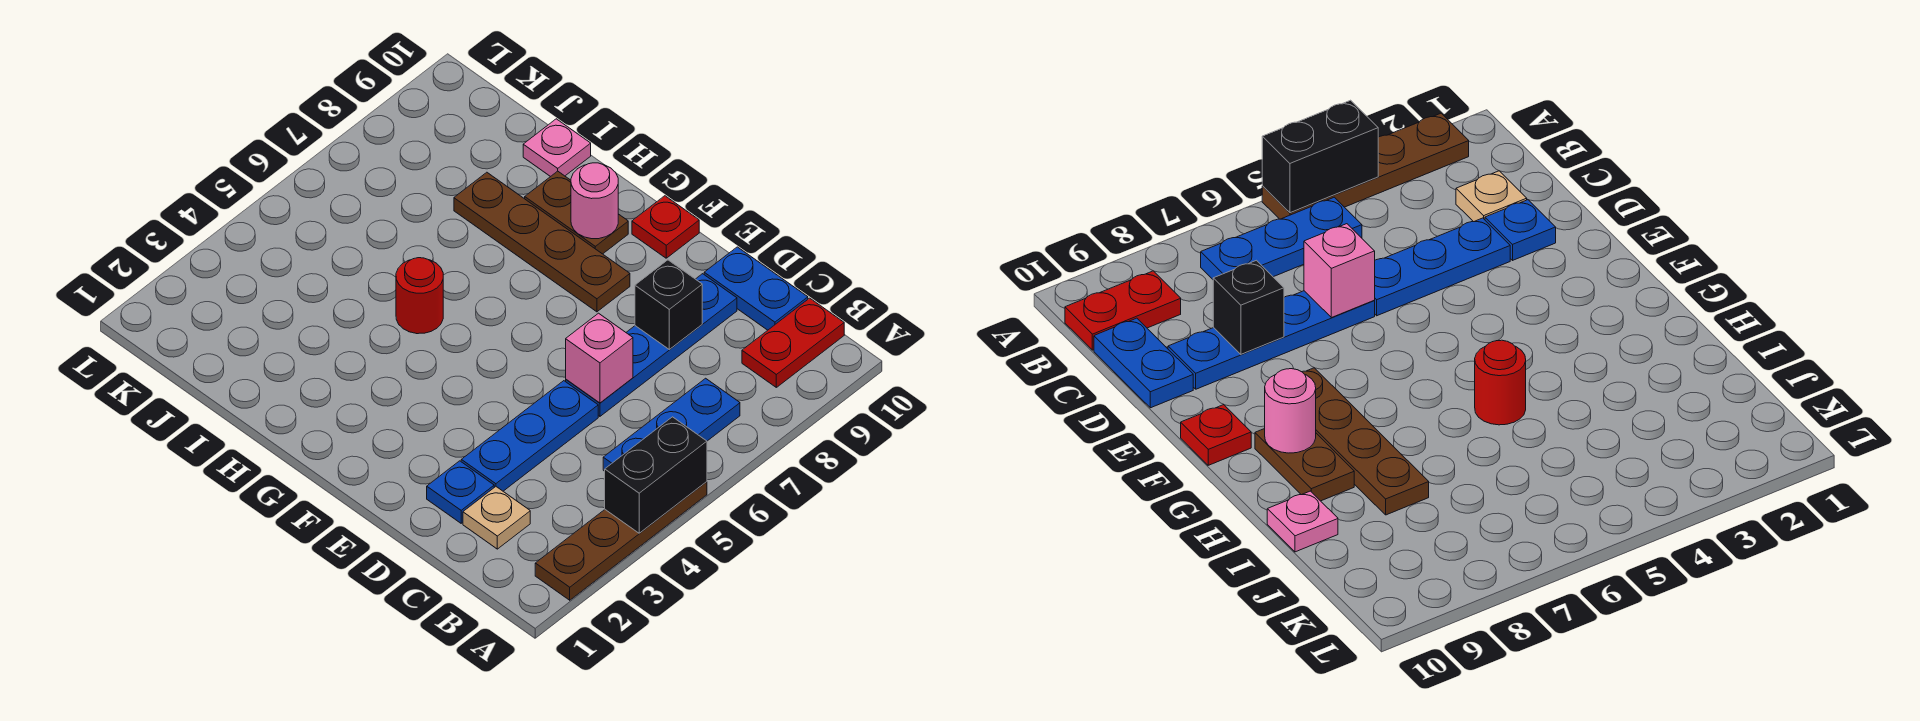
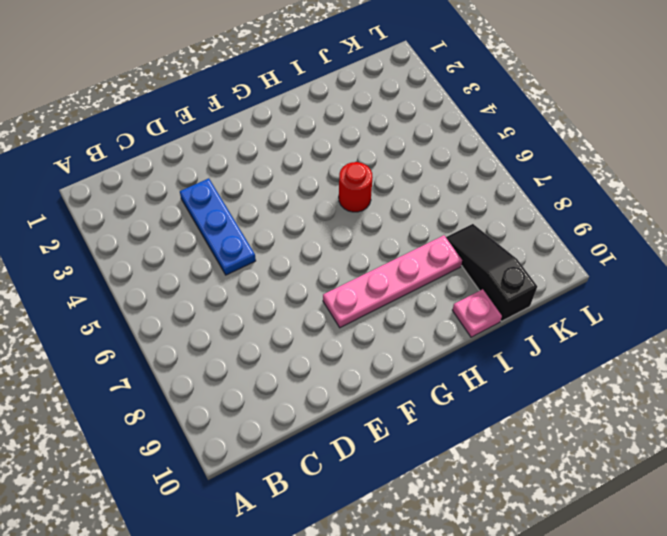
pink plate F8:I8 level 1 -> brown plate F8:I8 level 1
black slope J8:J10 level 1 top 10 -> none
none -> brown plate A2:A5 level 1
none -> blue plate B5:B7 level 1
none -> red plate B9:B10 level 1

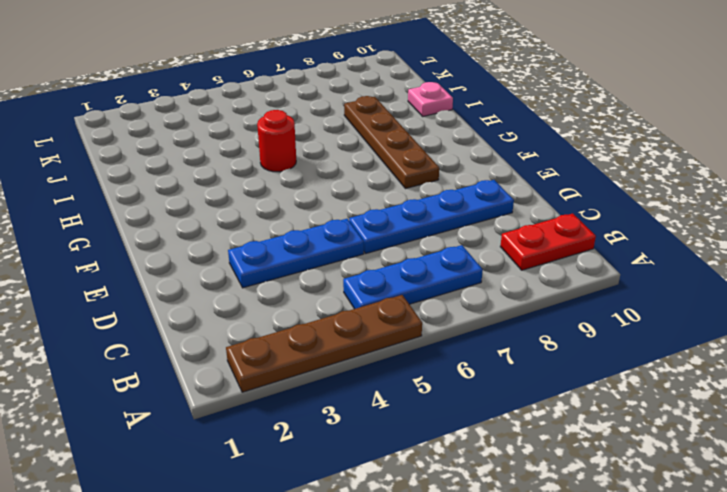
none -> tan plate C2 level 1
none -> blue plate C10:D10 level 1
none -> blue plate D2 level 1

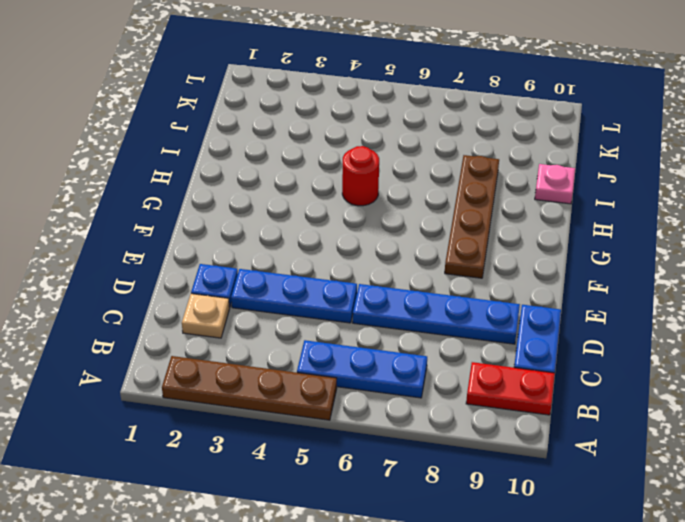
none -> red plate F10 level 1
none -> brown plate G9:H9 level 1
none -> black brick A4:A5 level 2

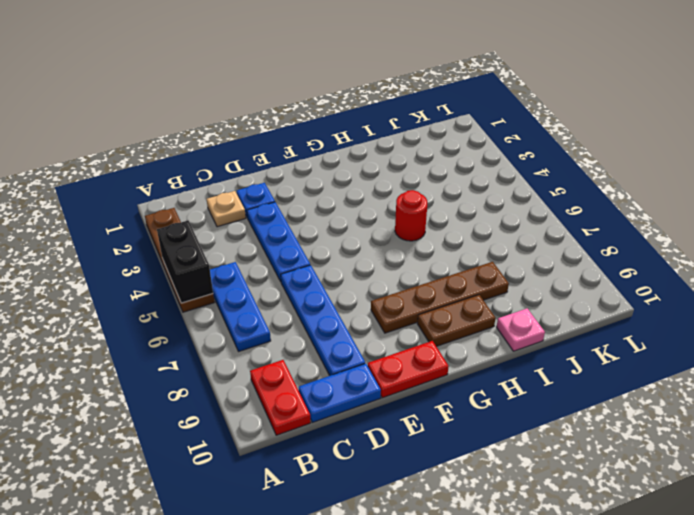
red plate E10:F10 level 1 -> red plate F10 level 1
none -> pink brick D6 level 2
none -> black brick D8 level 2
none -> pink round brick G9 level 2

